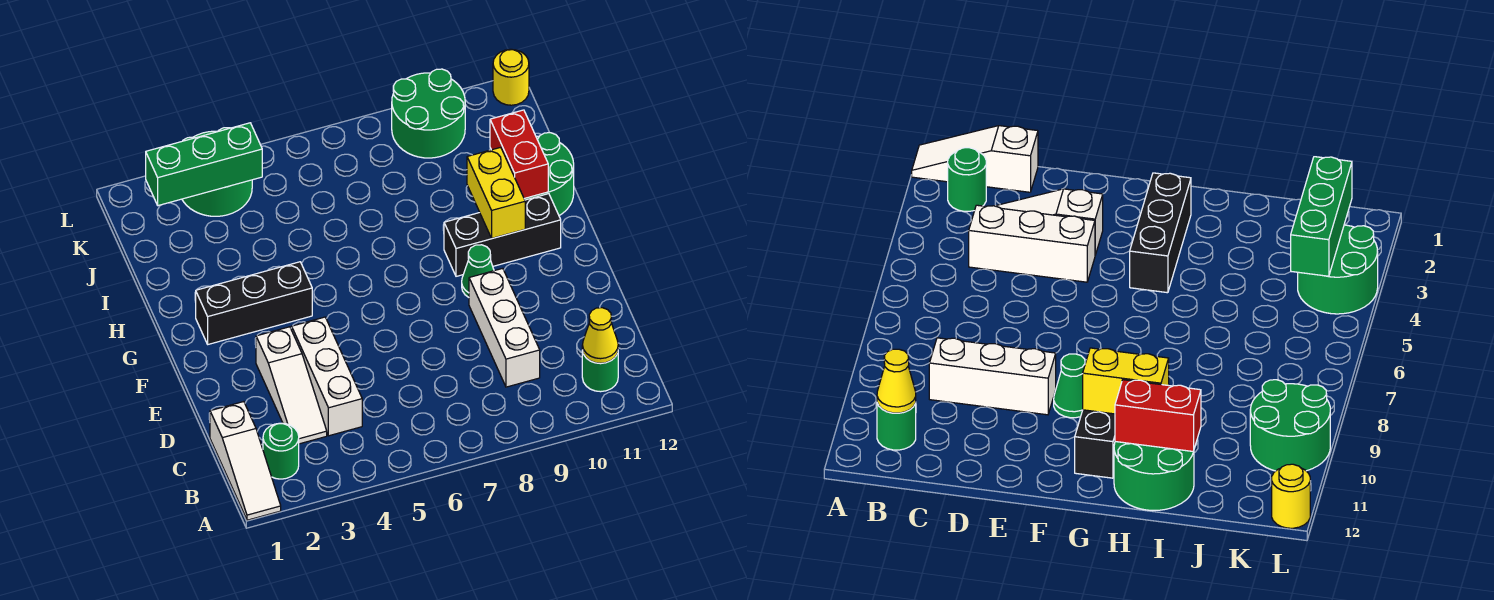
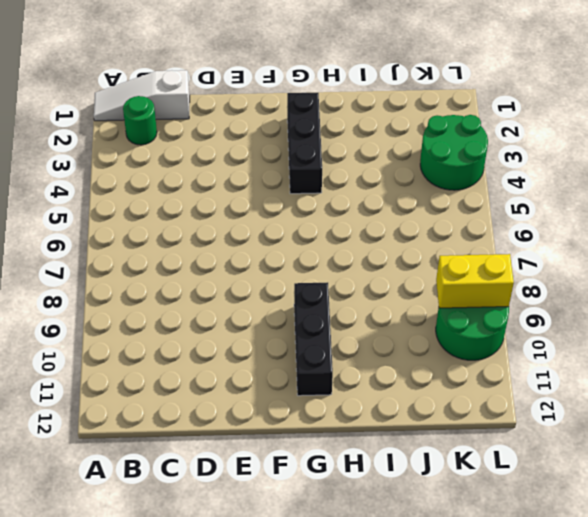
yellow brick K9:L9 level 2 -> yellow brick G10:H10 level 2
none -> green round brick B11 level 1
none -> white slope C3:E3 level 1 top E
none -> white brick C4:E4 level 1

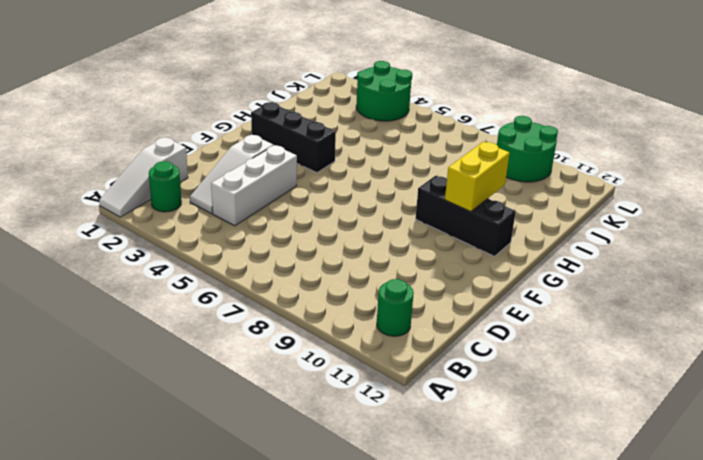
none -> white brick C9:E9 level 1
none -> green cone F9 level 1
none -> green round brick H11:I12 level 1

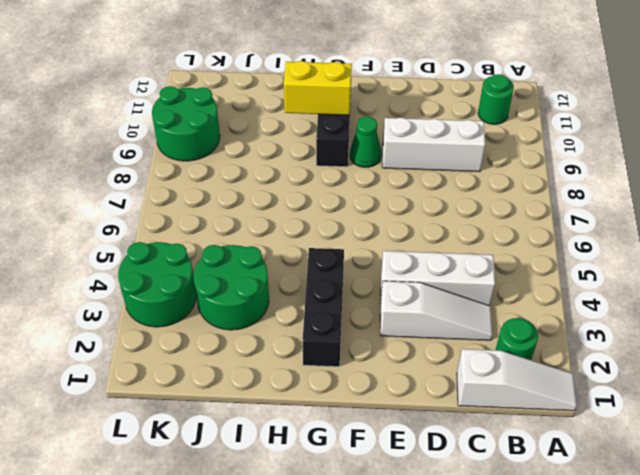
green round brick I3:J4 level 1 -> green round brick H11:I12 level 1
none -> yellow round brick L12 level 1
none -> yellow cone B11 level 2
none -> red brick H11:I11 level 2

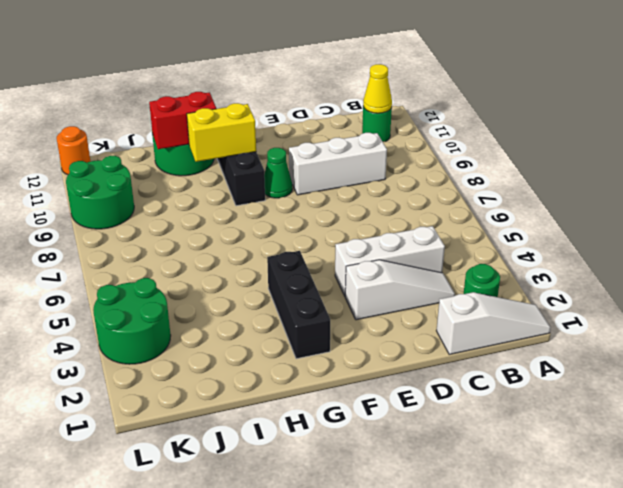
orange round brick L12 level 1 -> yellow round brick L12 level 1
none -> green brick K2:K4 level 2

